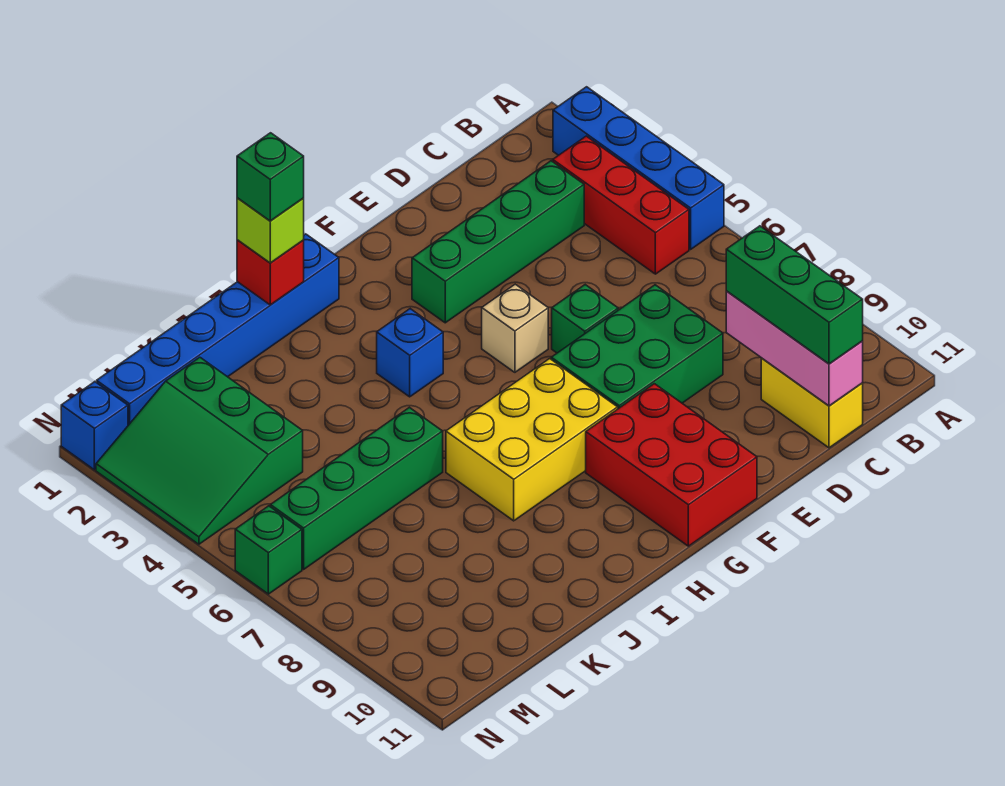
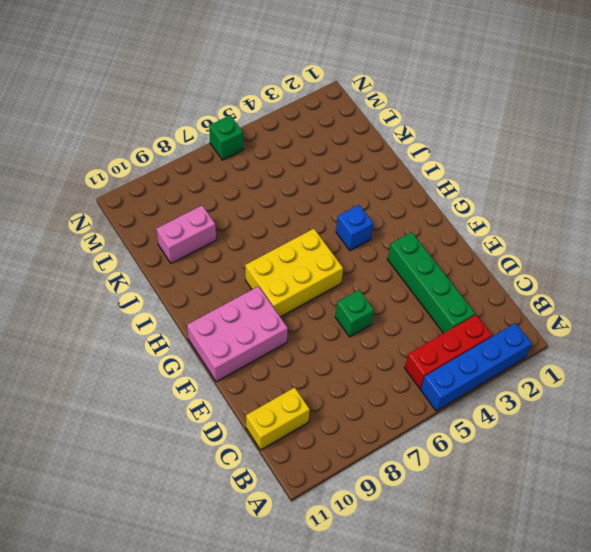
pink brick F9:G11 level 1 -> red brick F9:G11 level 1
yellow brick G6:H8 level 1 -> yellow brick G7:I8 level 1
pink brick K9:K10 level 1 -> none
none -> green brick D7:F8 level 1
none -> tan brick F5 level 1
none -> blue brick H1:M1 level 1

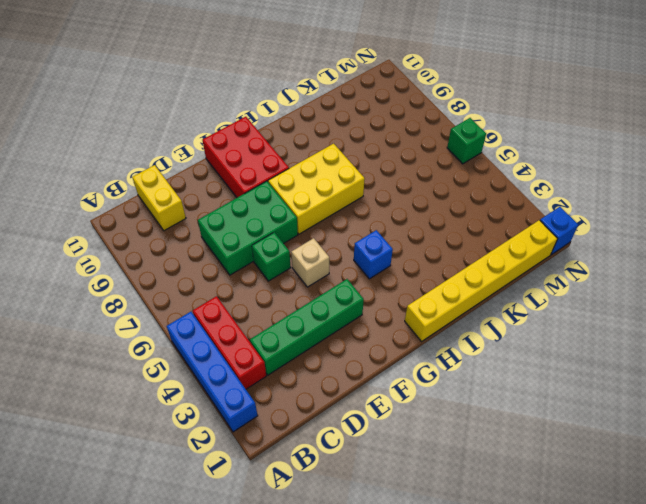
yellow brick H1:M1 level 1 -> blue brick H1:M1 level 1
none -> green brick J6:M6 level 1
none -> green slope L2:N4 level 1 top L
none -> pink brick C9:C11 level 2

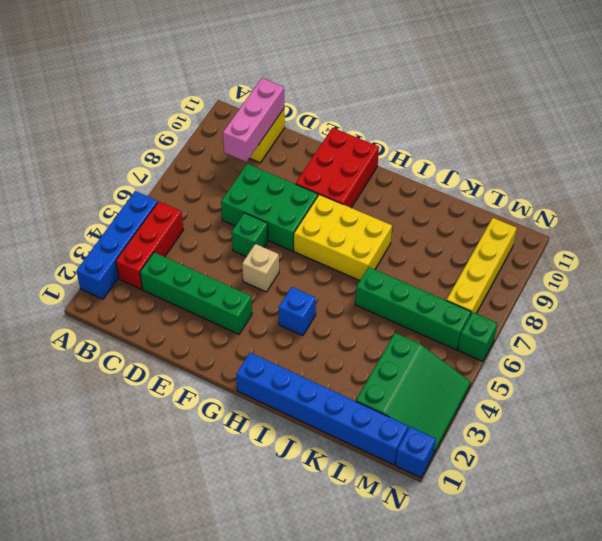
yellow brick M7:M10 level 1 -> none
none -> red brick I1 level 2
none -> green brick C9:C11 level 3
none -> lime brick I1 level 3

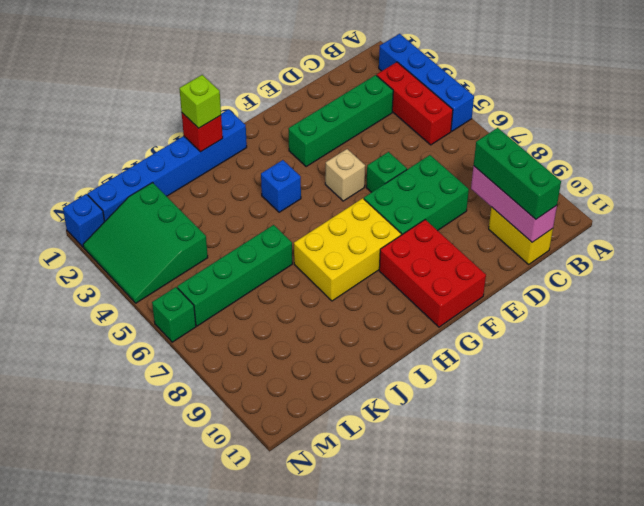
none -> green brick I1 level 4

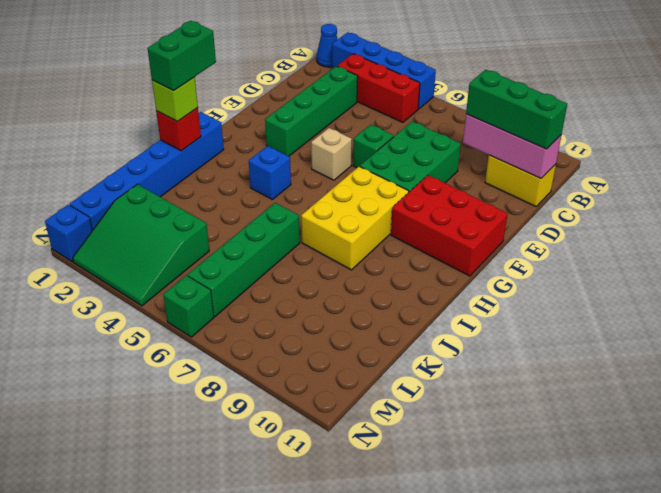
blue cone A1 level 1 -> none
green brick H1:I1 level 4 -> green brick I1 level 4

